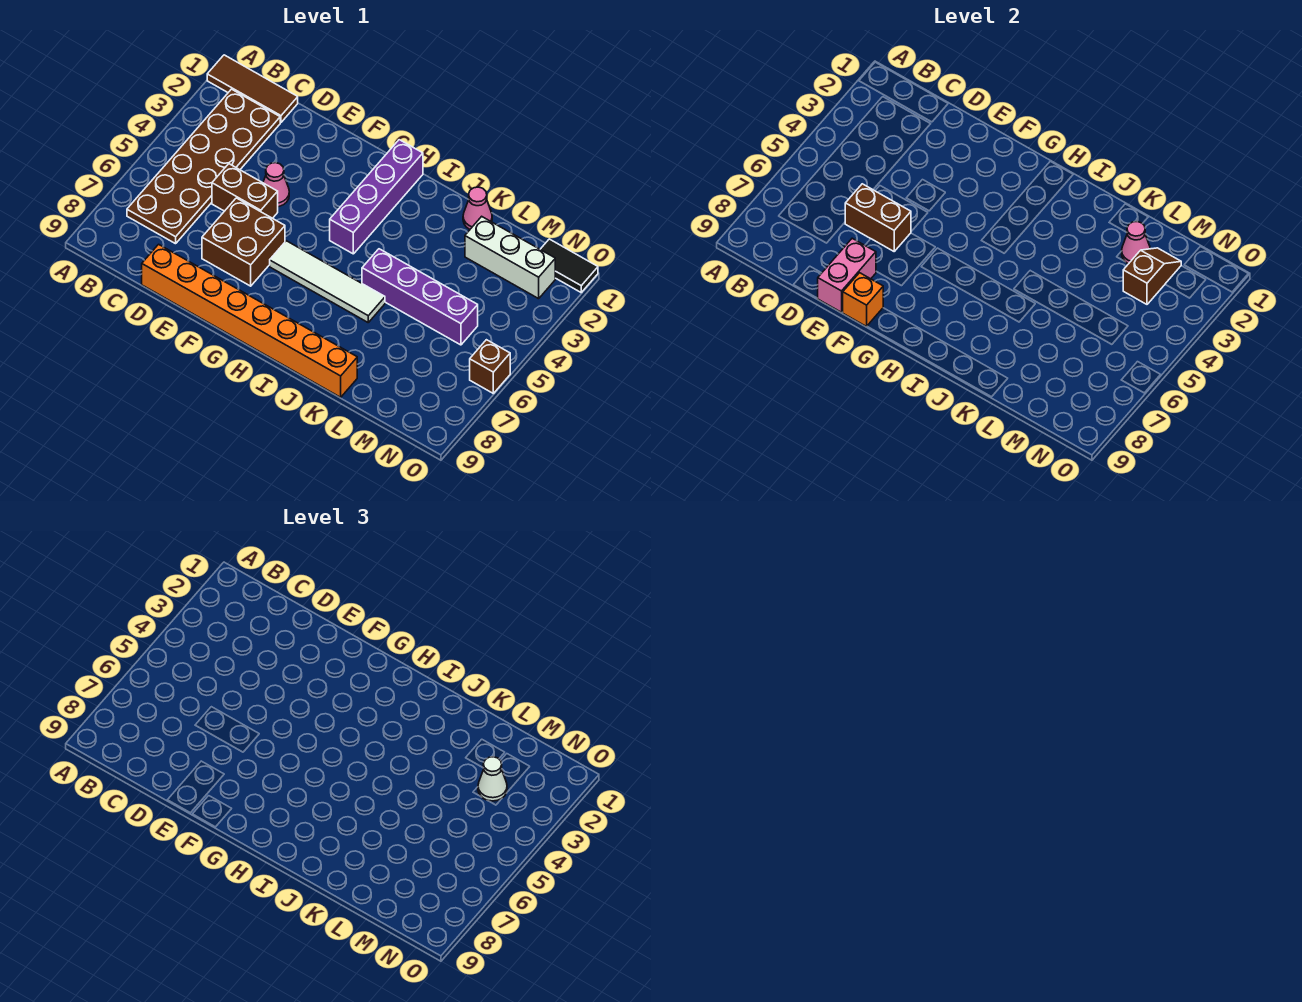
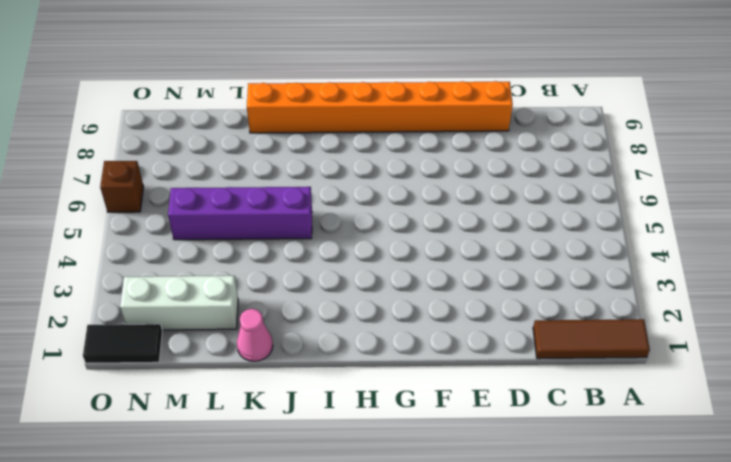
none -> brown plate B2:C7 level 1
none -> brown brick D5:E5 level 1
none -> pink cone E4 level 1

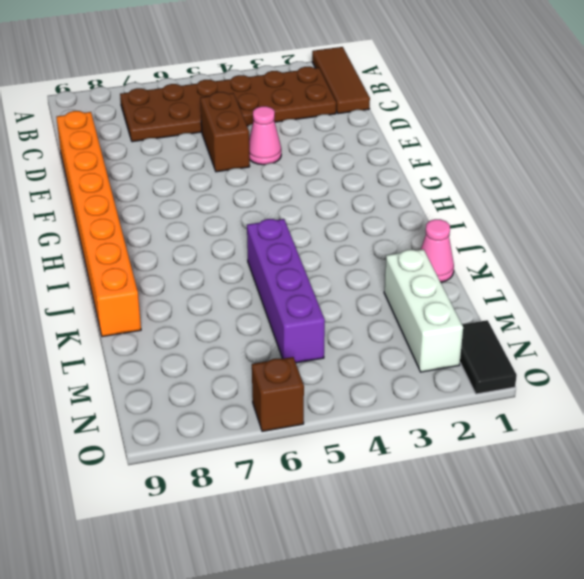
none -> brown brick E6:F7 level 1
none -> white tile G6:J6 level 1
none -> purple brick H1:H4 level 1

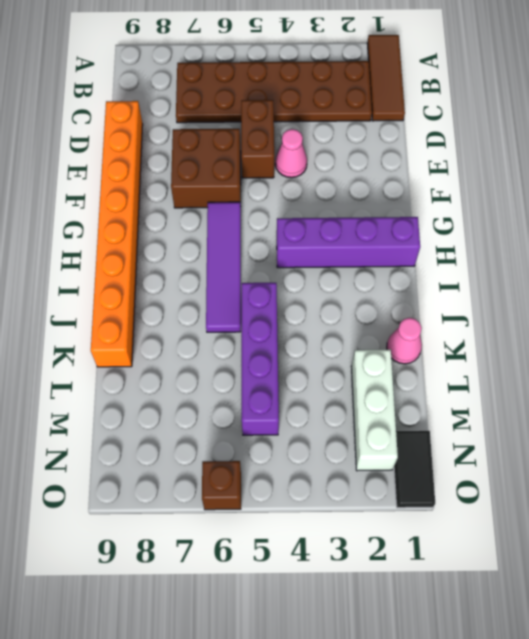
purple tile G6:J6 level 1 -> white tile G6:J6 level 1
none -> brown brick D6:E6 level 2
none -> pink brick E8:E9 level 2
none -> orange brick F9 level 2

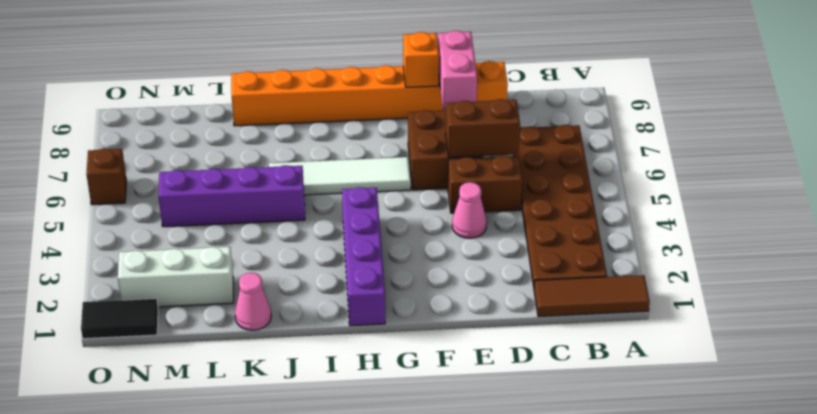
none -> pink cone L2 level 2
none -> brown slope M2:M3 level 2 top 3
none -> white cone M3 level 3

